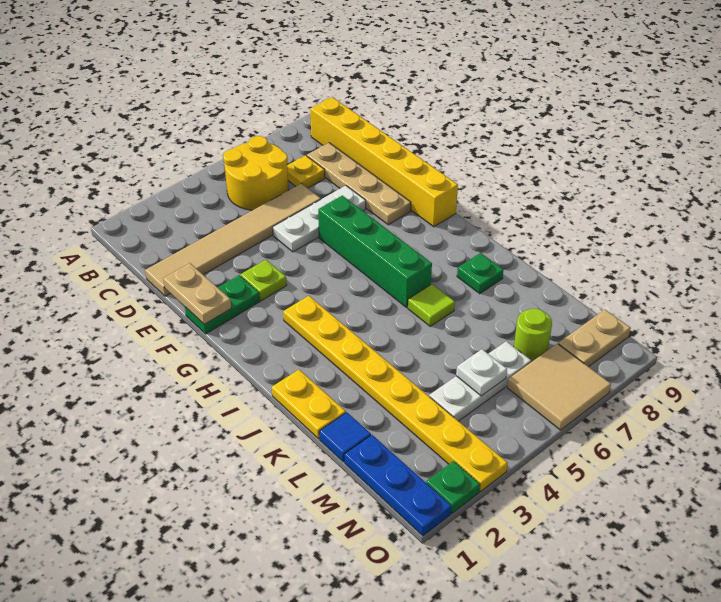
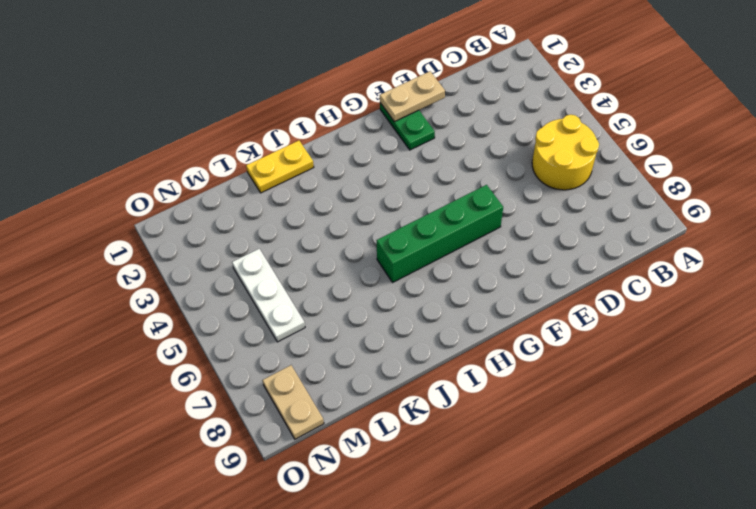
none -> yellow brick B9:G9 level 1
none -> yellow plate C7 level 1
none -> tan plate C8:F8 level 1

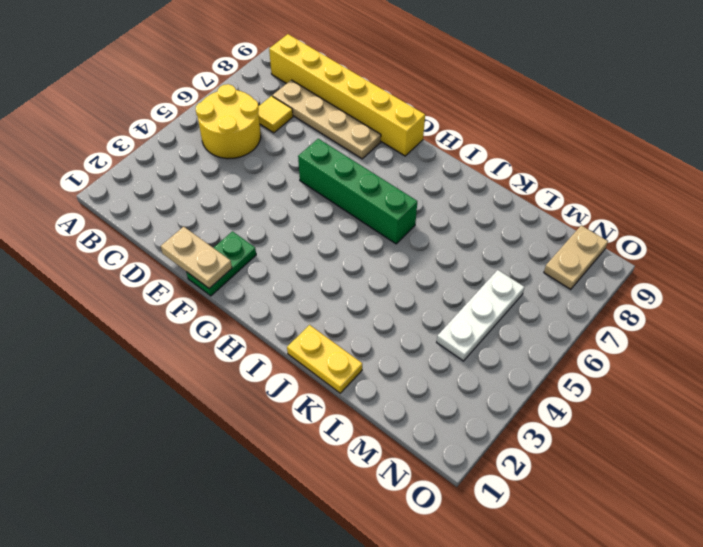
yellow tile C7 level 1 -> yellow plate C7 level 1
none -> tan tile D1:D6 level 1
none -> white plate E5:E7 level 1
none -> lime plate F3 level 1

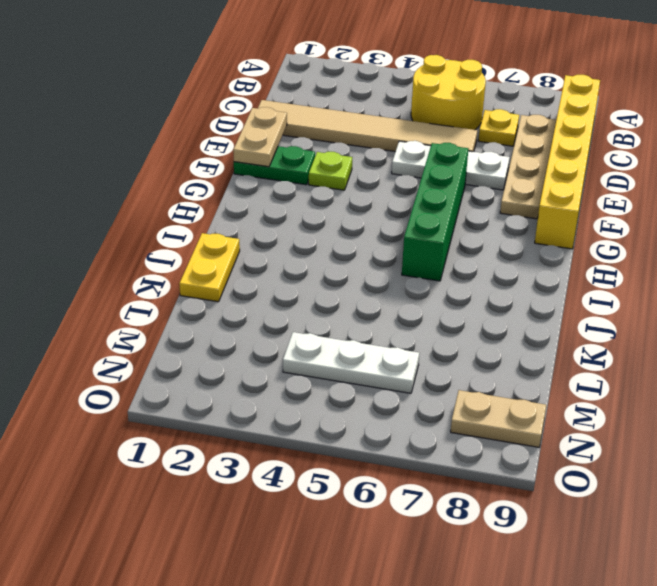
none -> yellow plate H3:O3 level 1
none -> lime tile J6 level 1
none -> green plate J8 level 1

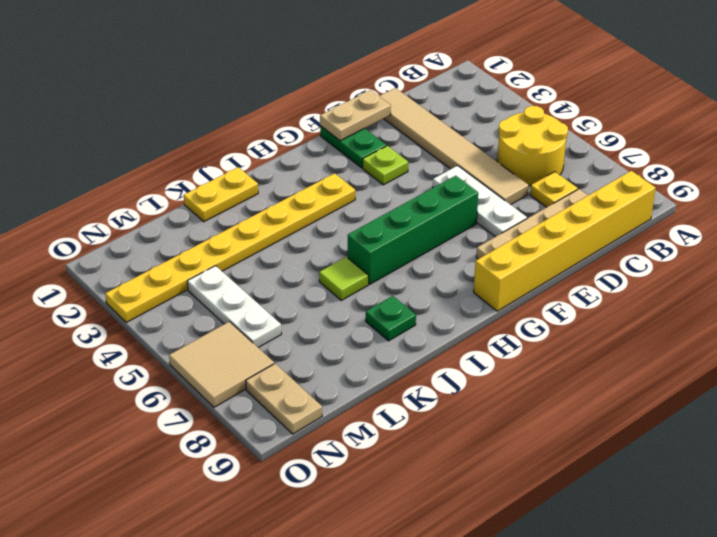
none -> blue tile L1 level 1
none -> blue plate M1:O1 level 1
none -> lime round brick M7 level 1

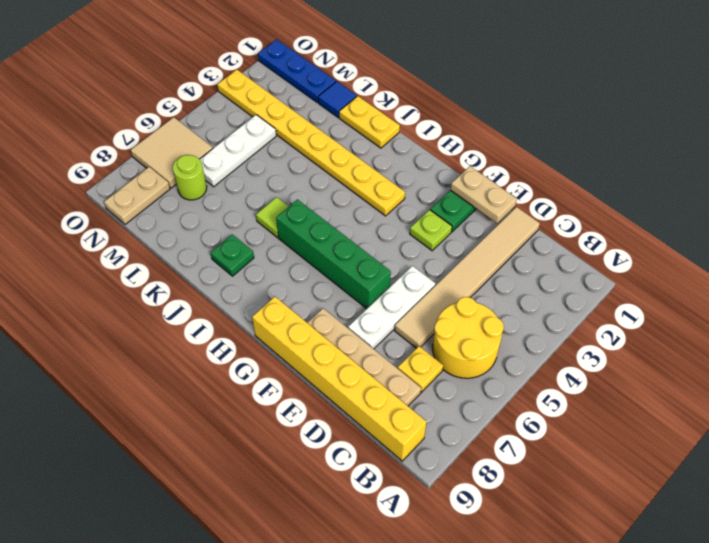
none -> green plate O2 level 1
none -> white plate M5 level 2

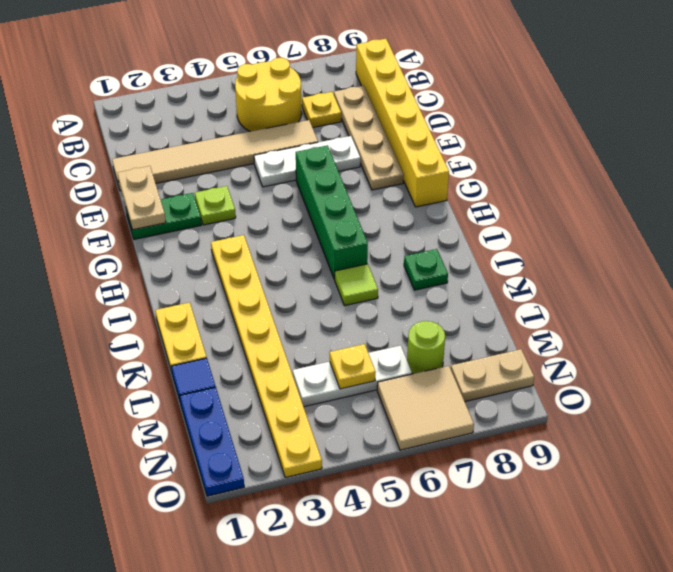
yellow plate M5 level 2 -> white plate M5 level 2
none -> green plate O2 level 1

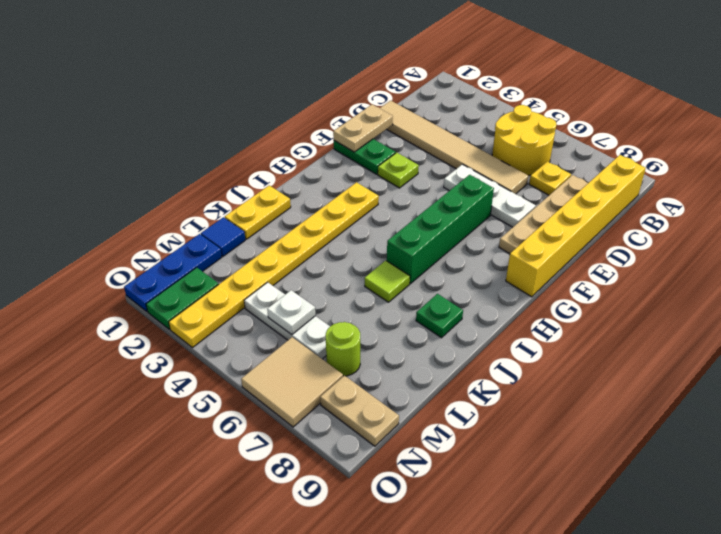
green plate N2:O2 level 1 -> green plate O2 level 1

